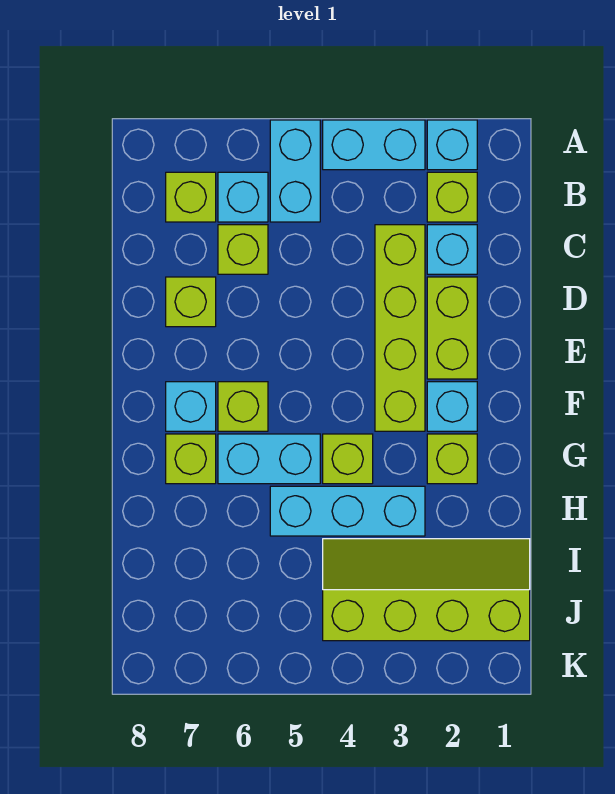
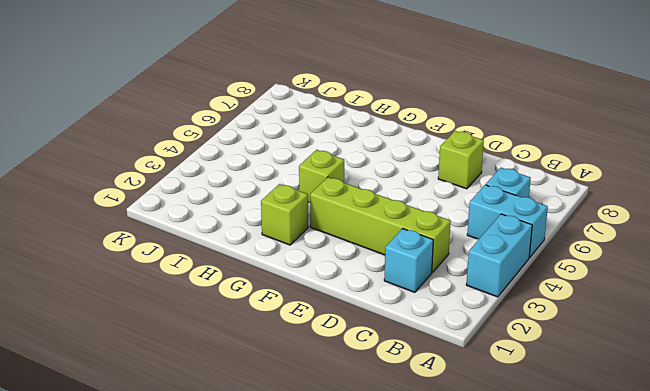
none -> cyan brick A2 level 1
none -> lime brick B2 level 1
none -> lime brick B7 level 1

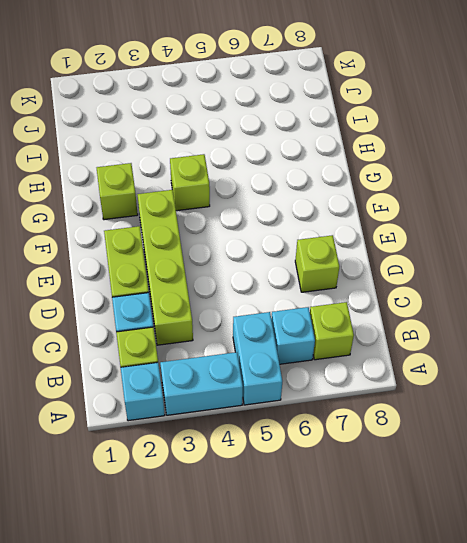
none -> lime brick C6 level 1
none -> cyan brick F2 level 1
none -> lime brick F6 level 1

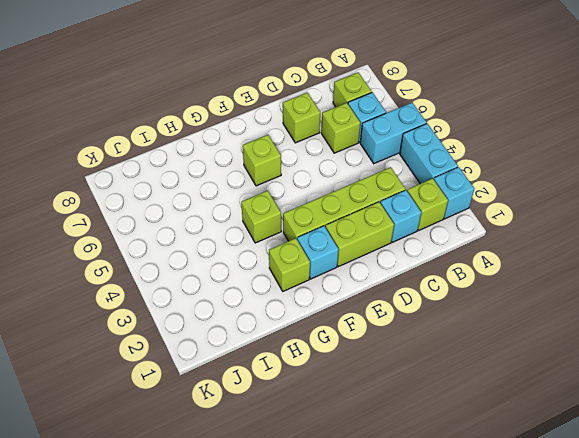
none -> cyan brick F7 level 1
none -> cyan brick G5:G6 level 1
none -> lime brick G7 level 1

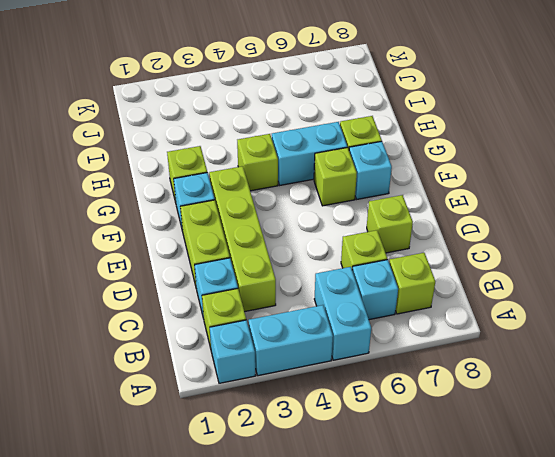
none -> cyan brick H3:H5 level 1
none -> lime slope I1:J4 level 1 top J

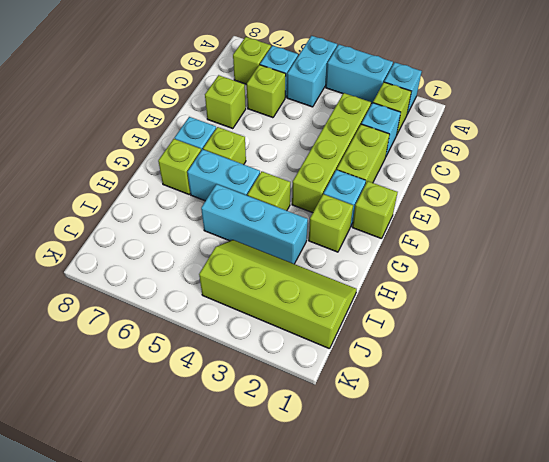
lime brick F1 level 1 -> none

